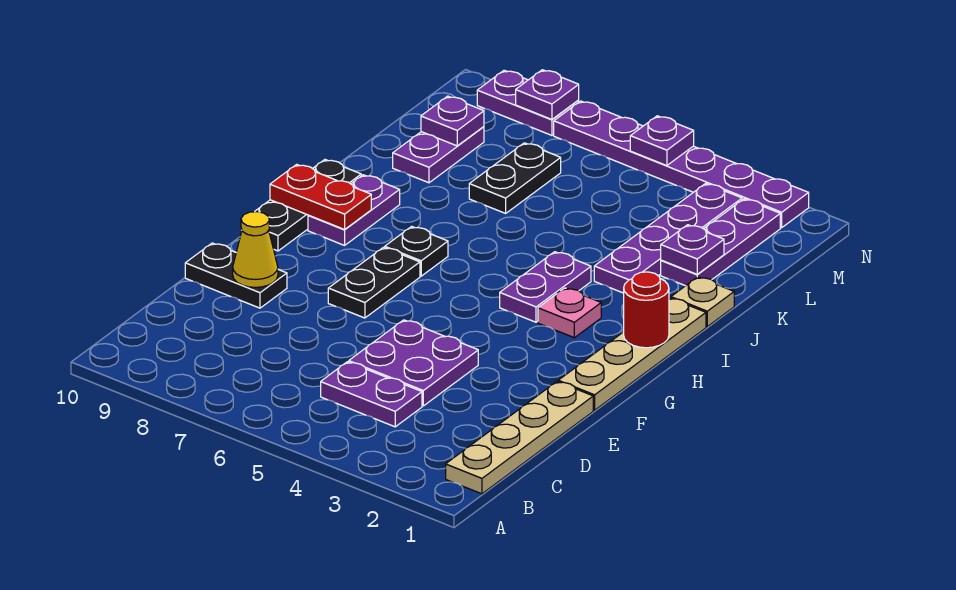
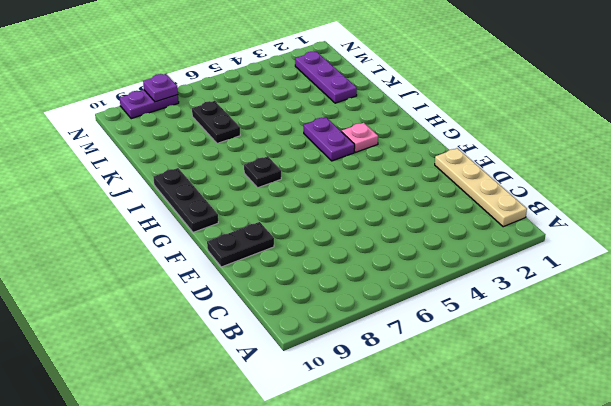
none -> purple plate C4:C5 level 1
none -> purple plate D4:E5 level 1
none -> tan plate F1:I1 level 1

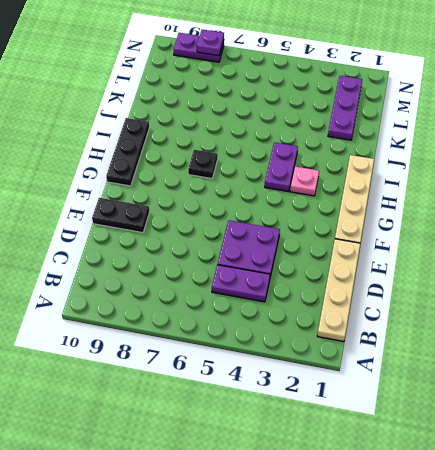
none -> black plate F7:G7 level 1
none -> purple plate H9:I9 level 1
none -> tan plate J1 level 1

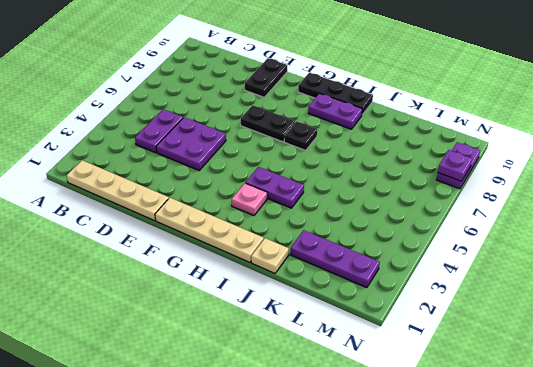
none -> purple plate J3:M3 level 1
none -> black plate K7:L7 level 1
none -> purple plate K9:L9 level 1

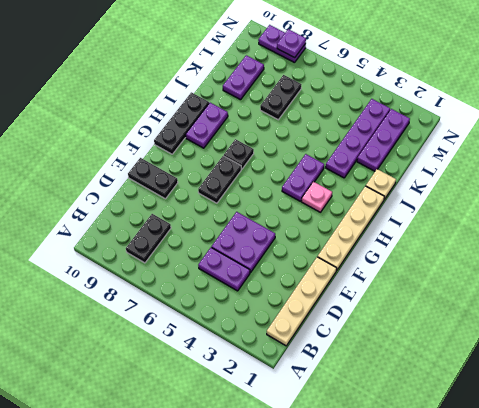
black plate B8:C8 level 1 -> none
none -> purple plate N2:N7 level 1
none -> yellow cone E9 level 2
none -> red round brick H1 level 2

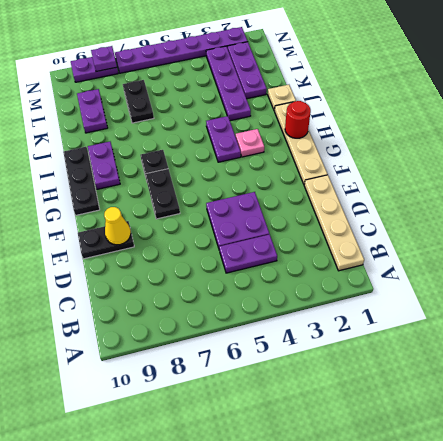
none -> red plate H9:H10 level 2
none -> purple plate K2 level 2
none -> purple plate L9 level 2

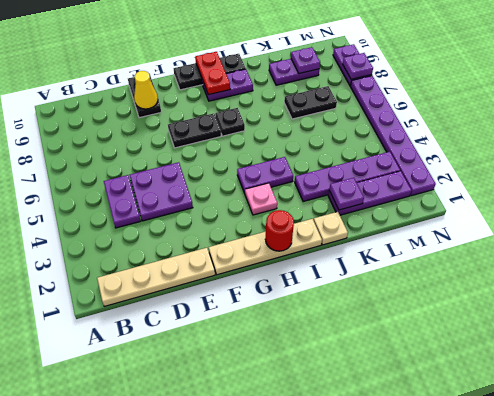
none -> purple plate N5 level 2

